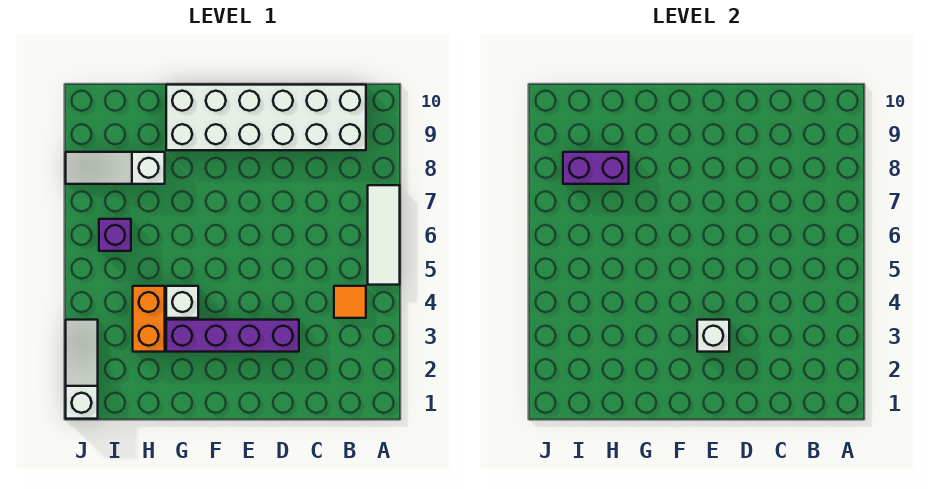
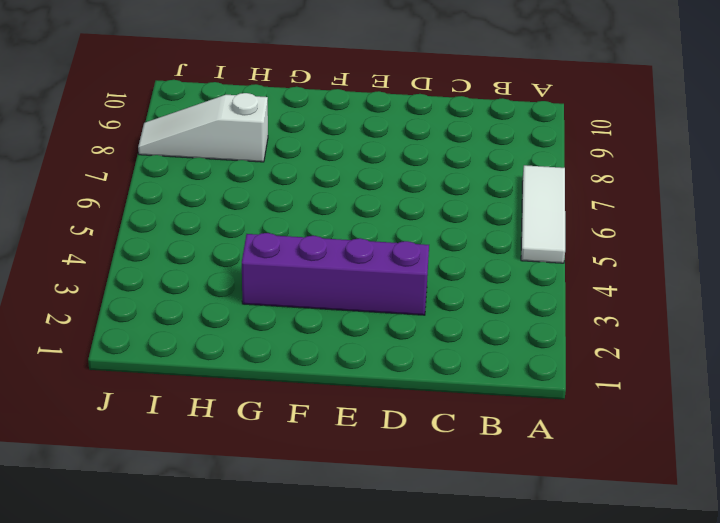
none -> orange tile B4 level 1
none -> white brick B9:G10 level 1

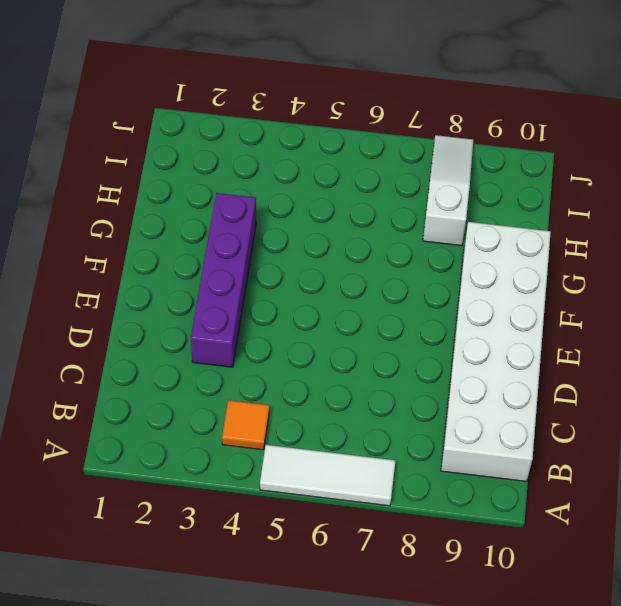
none -> white brick G4 level 1
none -> orange brick H3:H4 level 1

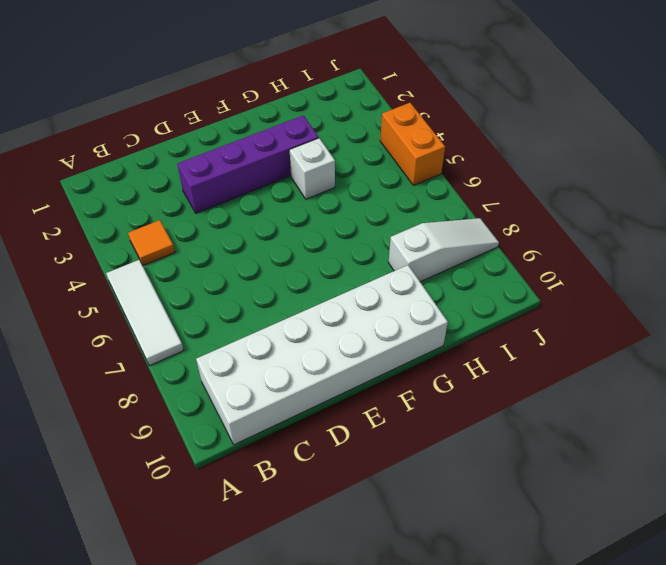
orange brick J4:J5 level 1 -> orange brick H3:H4 level 1
none -> purple brick I6 level 1
none -> white slope J1:J3 level 1 top 1

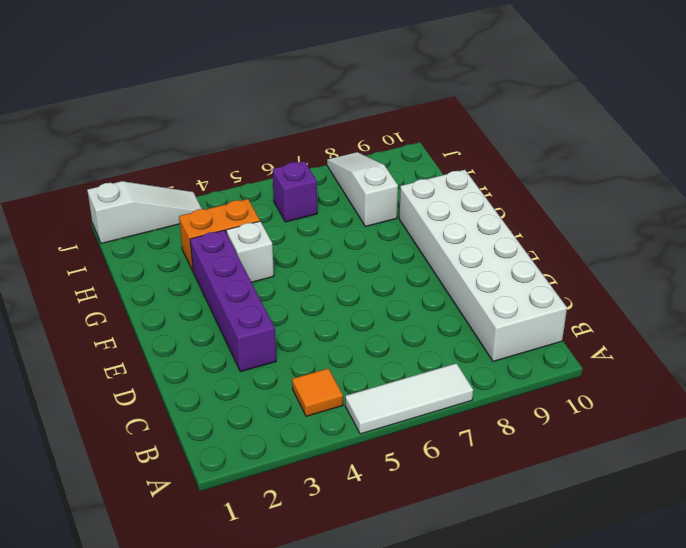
none -> white brick E3 level 2
none -> purple brick H8:I8 level 2

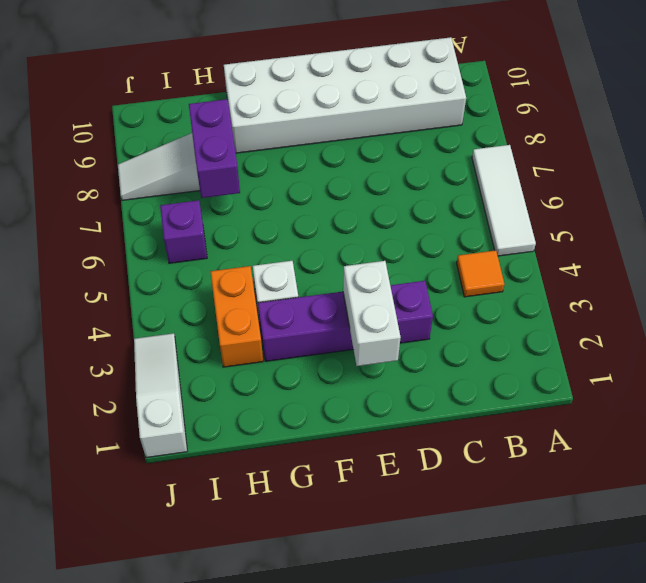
white brick E2:E3 level 2 -> white brick E3 level 2
purple brick H7:H8 level 2 -> purple brick H8:I8 level 2

